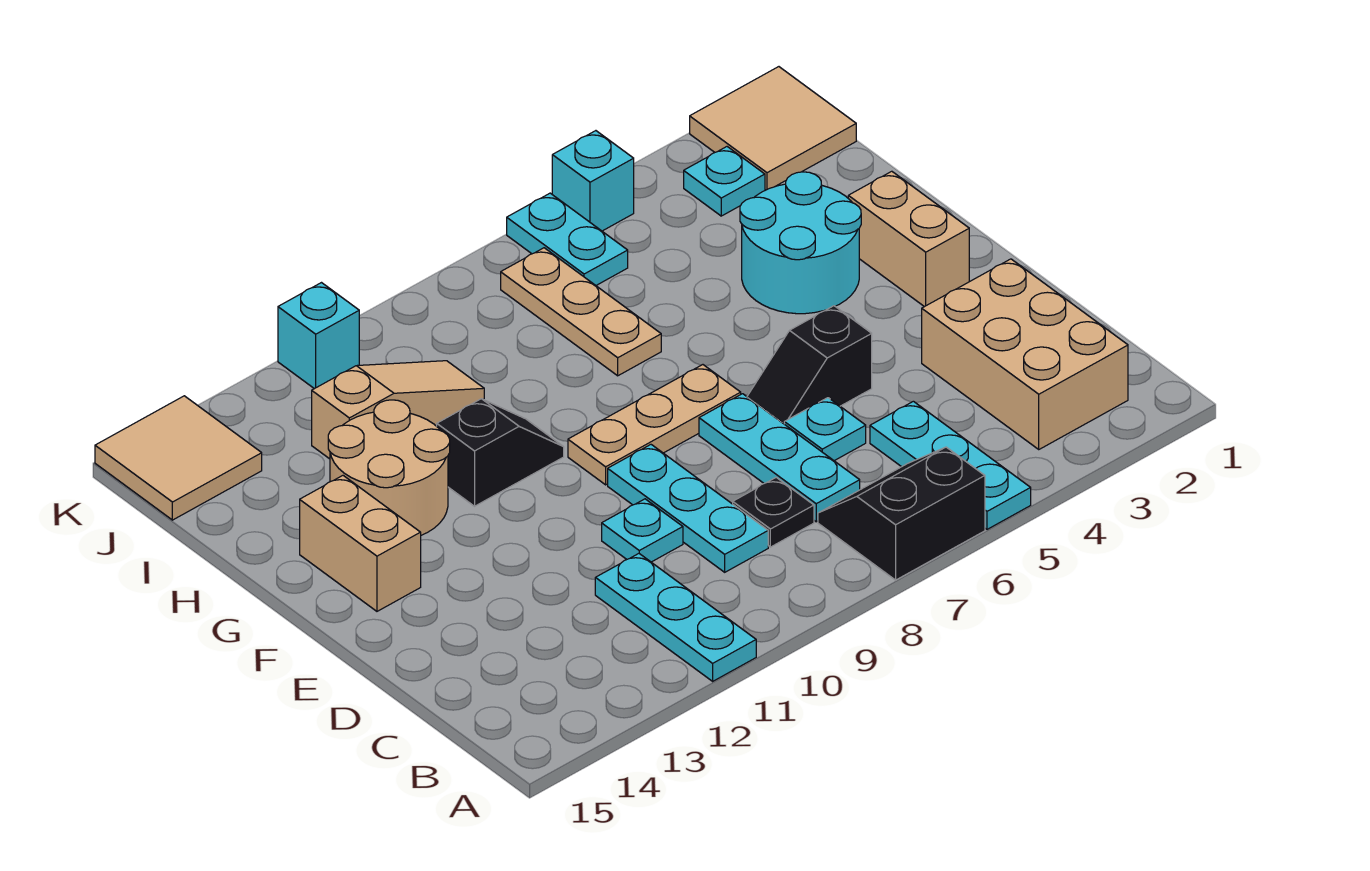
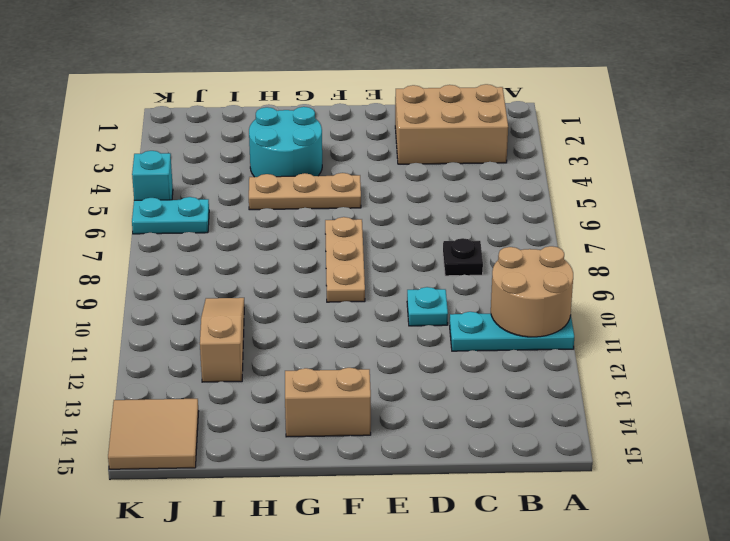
tan round brick A10:B11 level 2 -> tan round brick G12:H13 level 1
tan plate F5:H5 level 1 -> tan plate H7:J7 level 1
none -> cyan plate A5:C5 level 1
none -> black slope A6:B7 level 1 top A
none -> cyan plate C7:E7 level 1

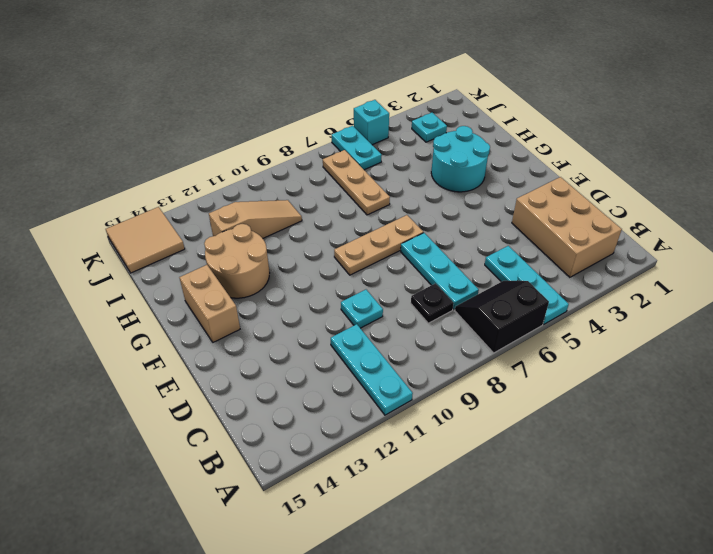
none -> cyan plate C9:E9 level 1
none -> cyan plate D6 level 1
none -> black slope E5:E6 level 1 top 5

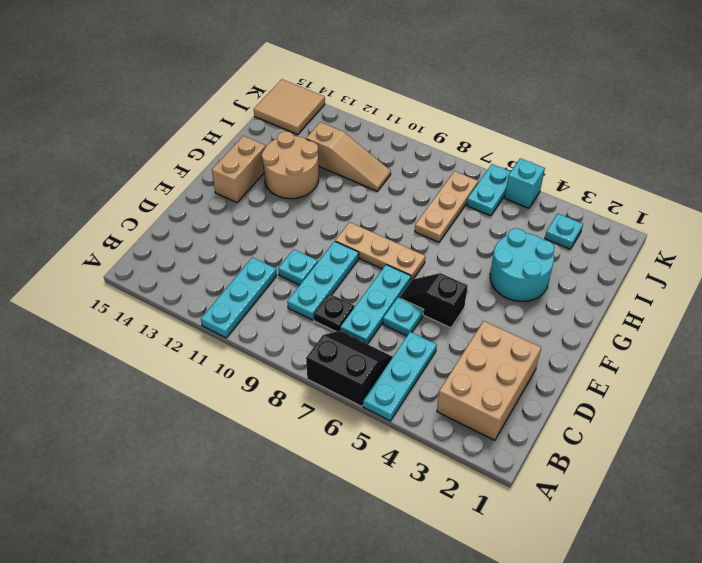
none -> tan brick F2:G2 level 1
none -> black slope G10:G11 level 1 top 11
none -> tan tile J1:K2 level 1

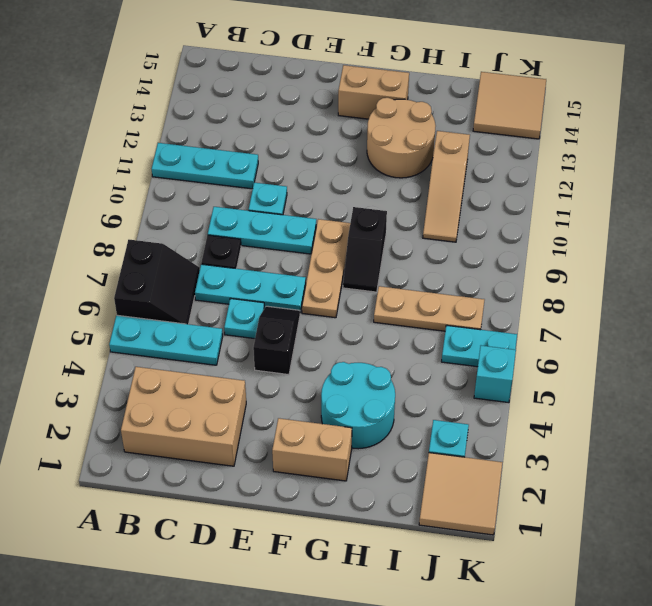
black slope G8:G9 level 1 top 9 -> black slope G10:G11 level 1 top 11
none -> cyan brick K11 level 1

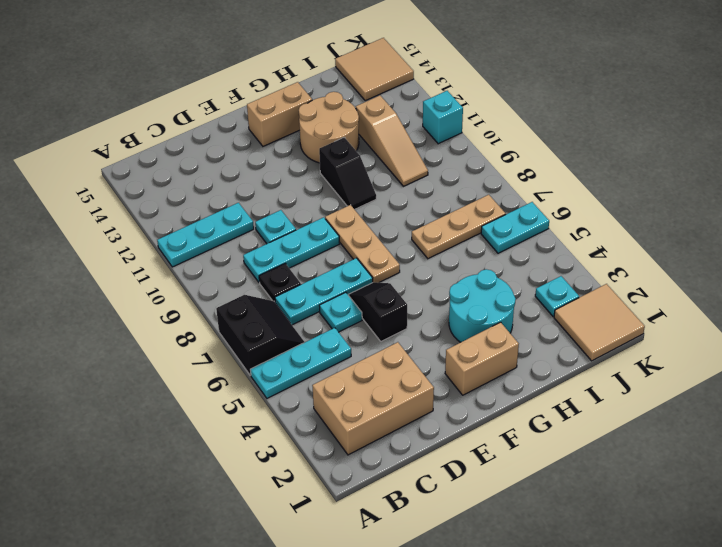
none -> cyan brick K5 level 1

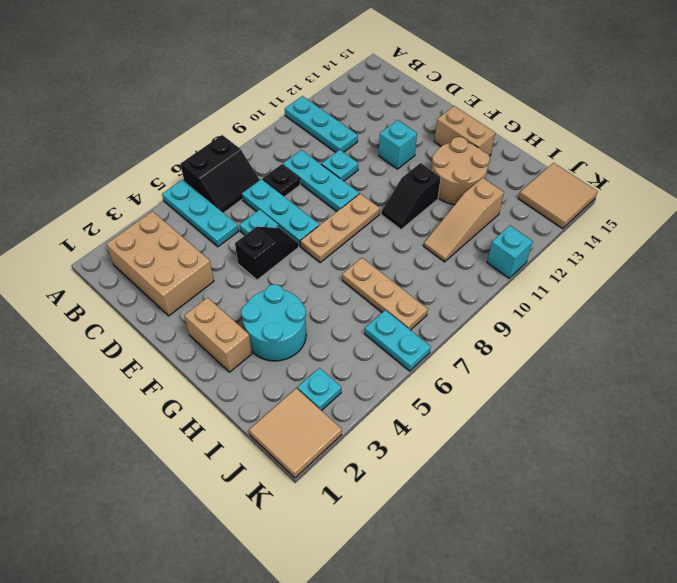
cyan brick E12 level 1 -> cyan brick K5 level 1

